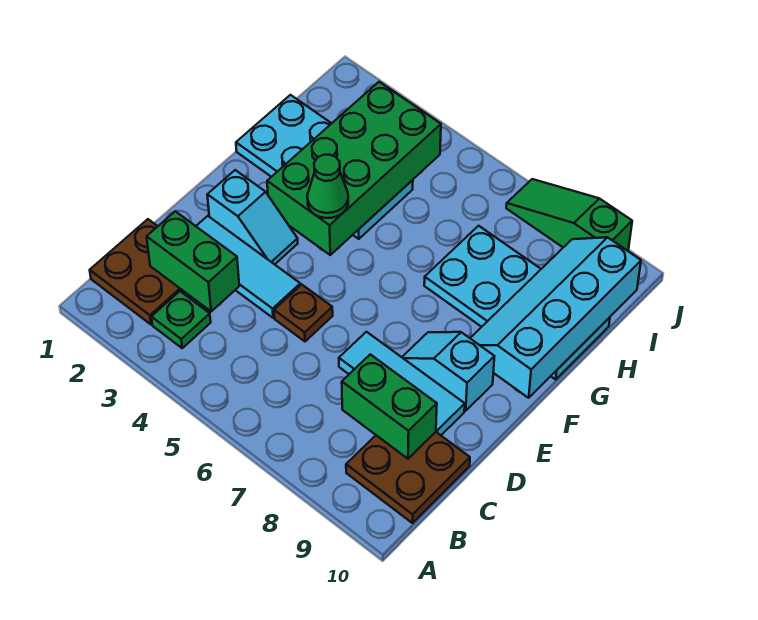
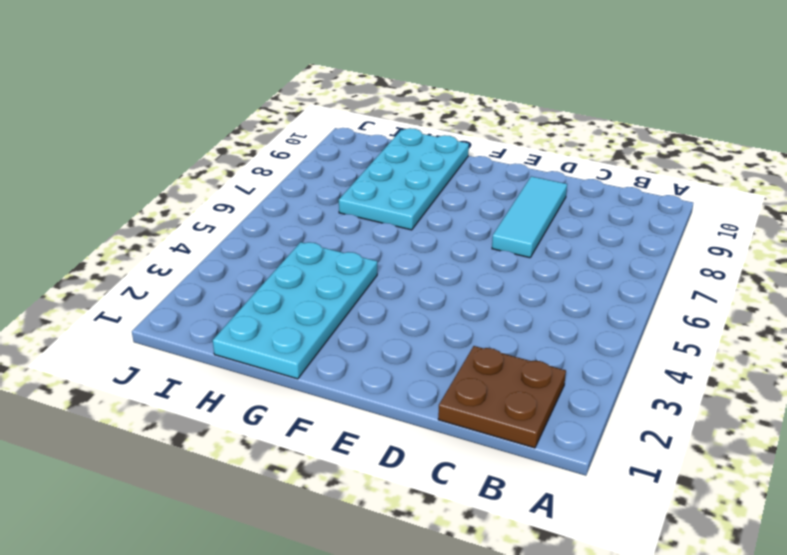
none -> green plate B3 level 1
none -> brown plate B9:C10 level 1
none -> cyan tile D2:D4 level 1

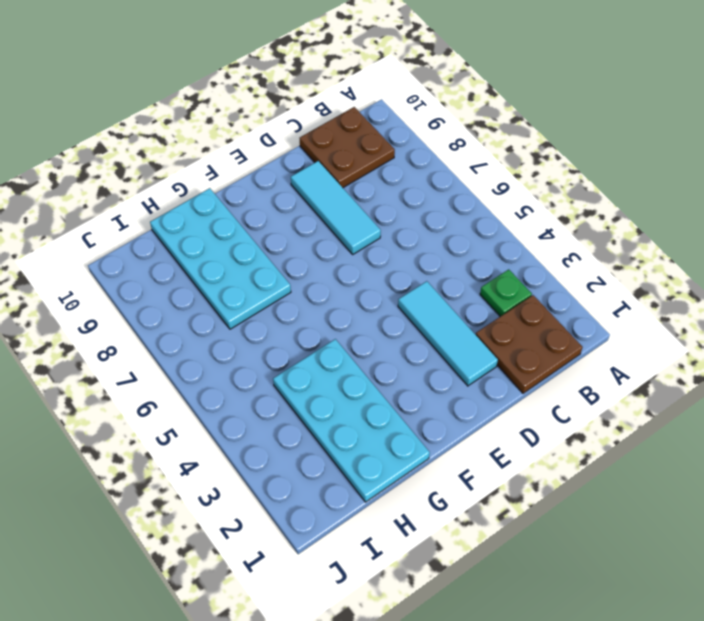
none -> brown plate D5 level 1
none -> cyan slope E2:E3 level 1 top 2
none -> cyan slope E8:E9 level 1 top 9

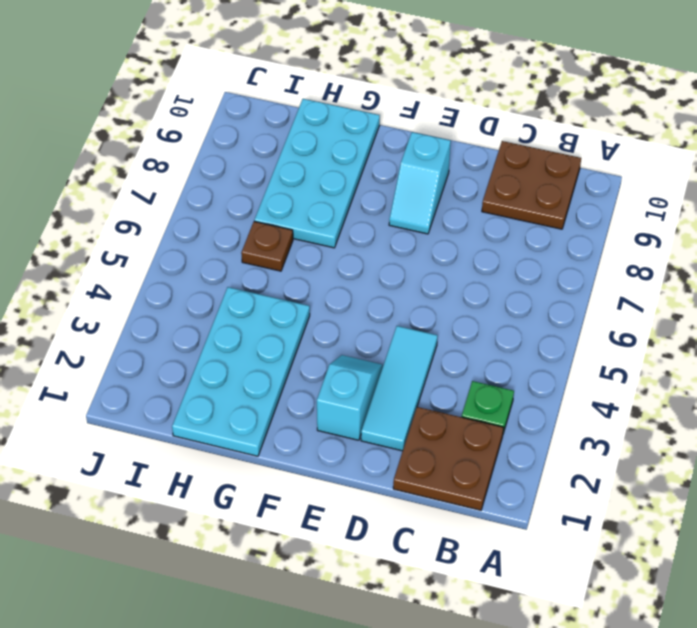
brown plate H6 level 1 -> brown plate D5 level 1
none -> cyan tile D7:D9 level 1
none -> green slope J7:J9 level 1 top 9
none -> green brick C2:C3 level 2

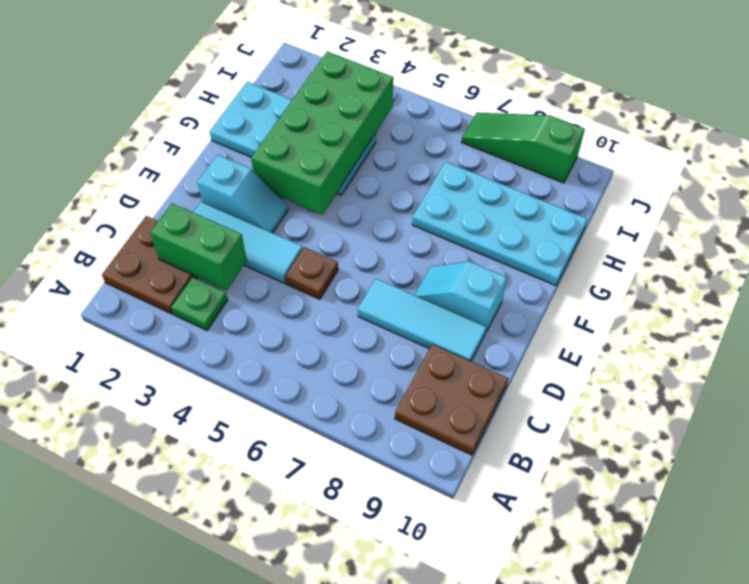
none -> green brick C8:C9 level 2
none -> cyan slope F9:I10 level 2 top 10
none -> green cone F4 level 3

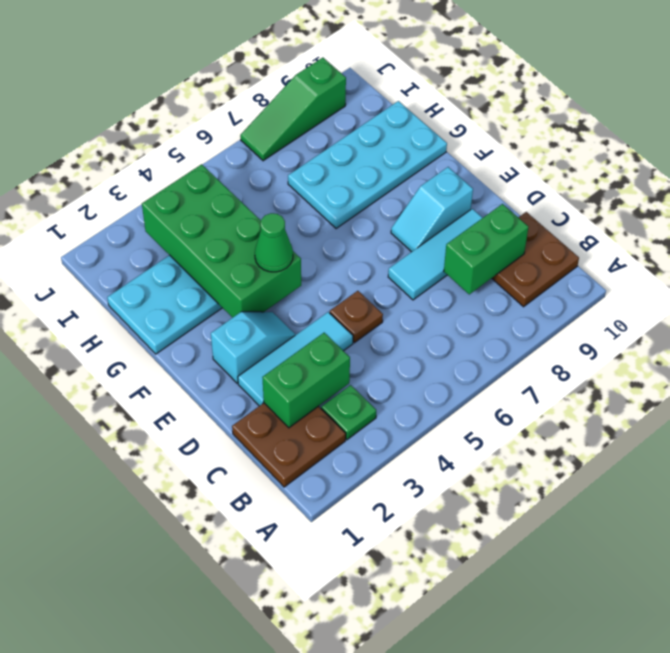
none -> cyan slope F9:I10 level 2 top 10

